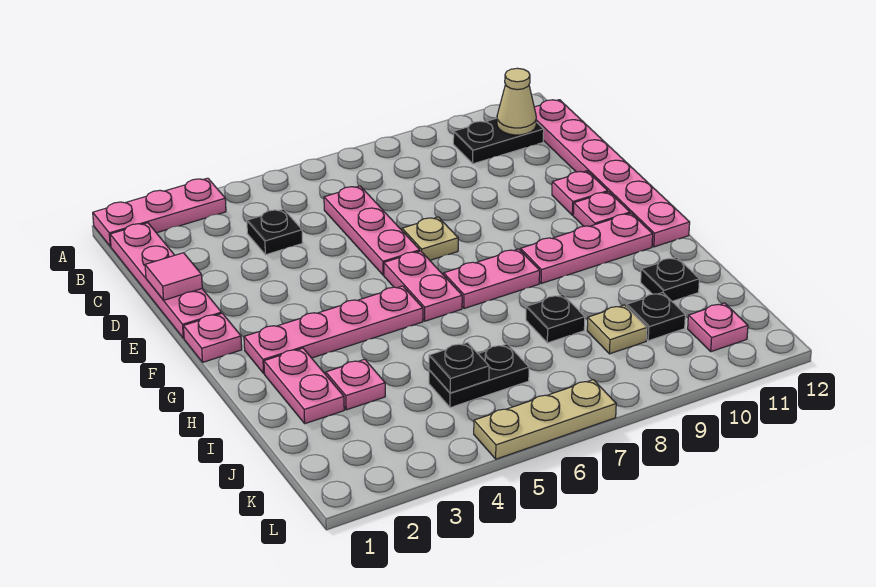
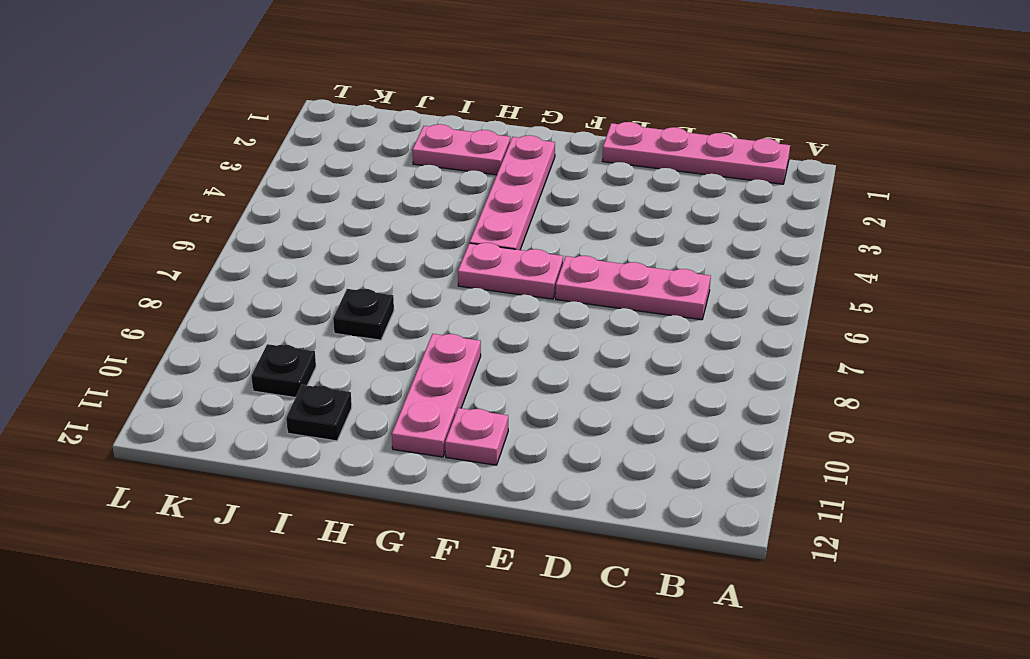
none -> pink plate A1:A3 level 1
none -> black plate B10:B11 level 1
none -> pink plate B12:G12 level 1

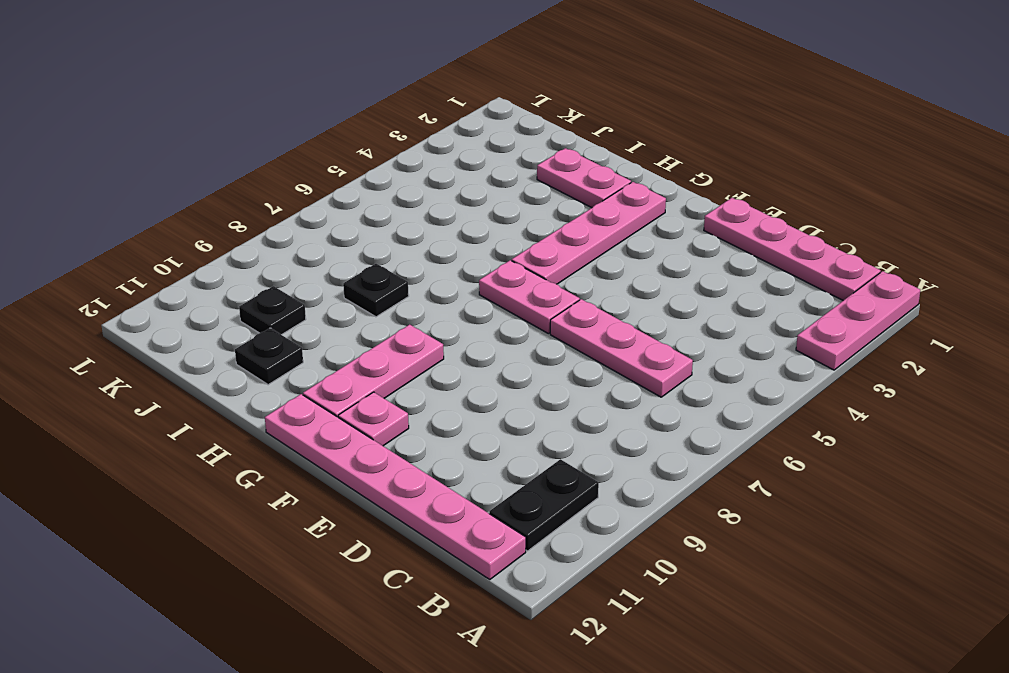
none -> black plate C4 level 1
none -> tan plate E7 level 1
none -> pink plate E11 level 1

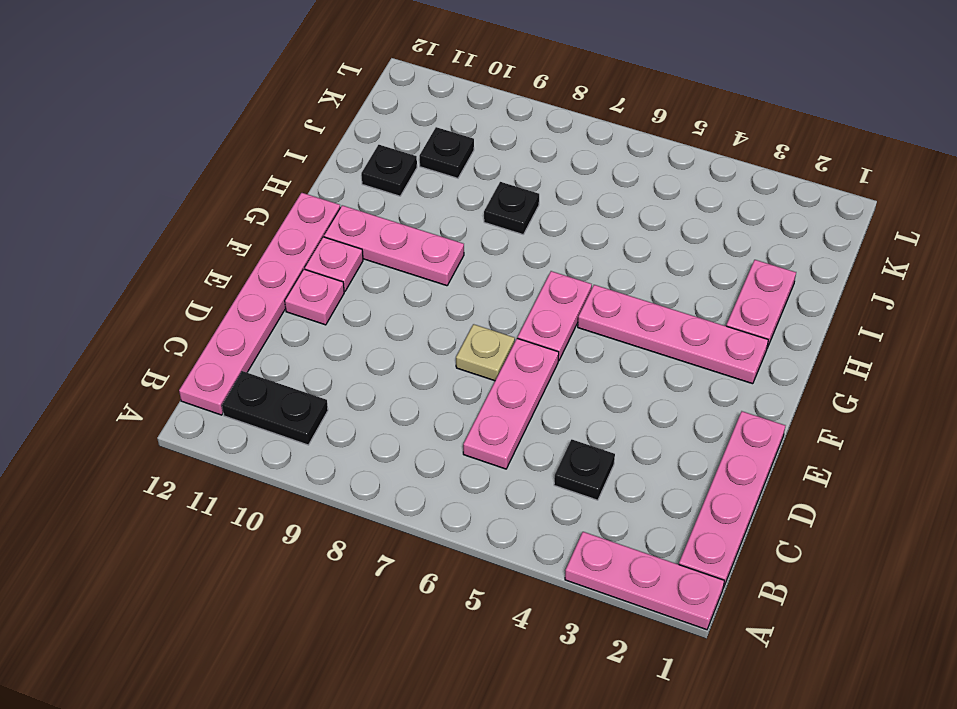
none -> pink plate F1 level 1
none -> pink plate G7:G8 level 1
none -> pink plate I3 level 1

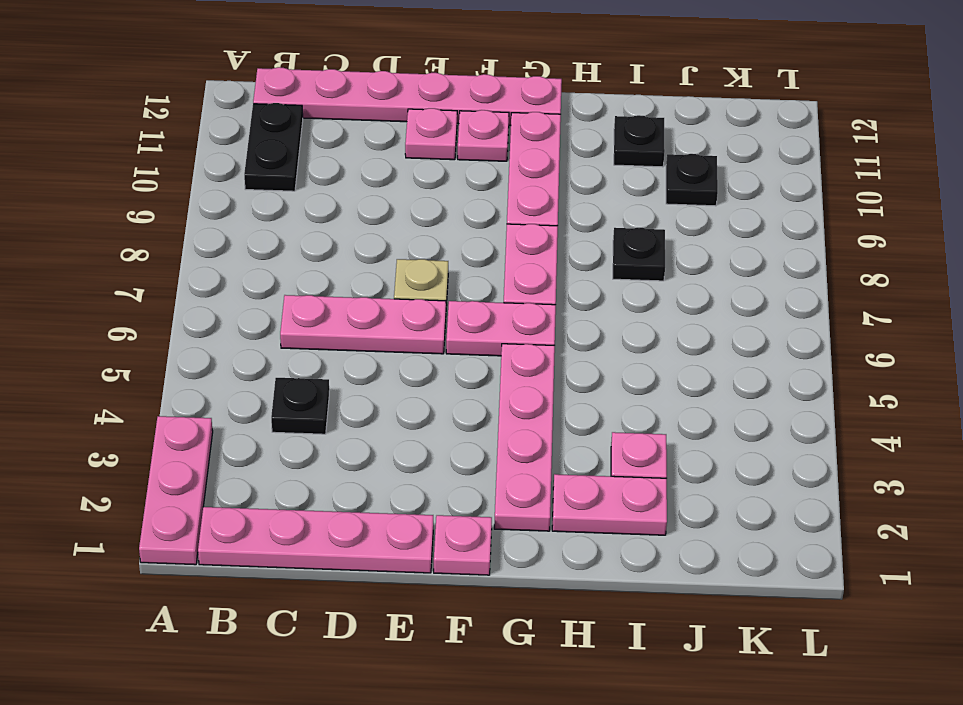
none -> black plate J5:J6 level 1
none -> tan plate J9 level 1
none -> pink plate K11 level 1

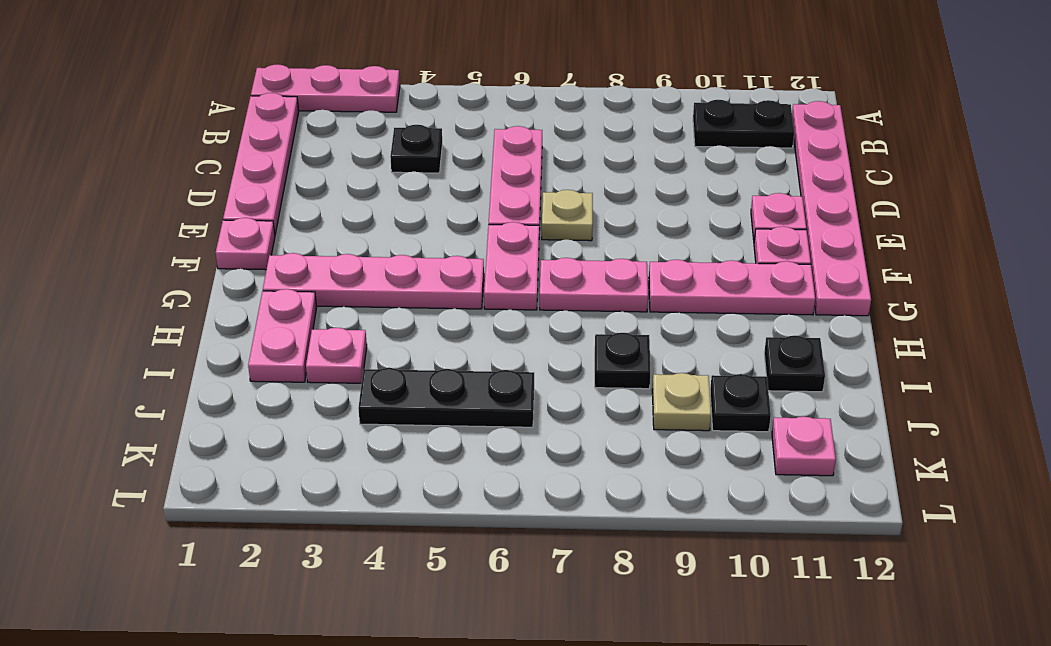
black plate J4:J6 level 1 -> black plate J5:J6 level 1
none -> tan plate L5:L7 level 1
none -> tan cone B11 level 2
none -> pink tile D1 level 2

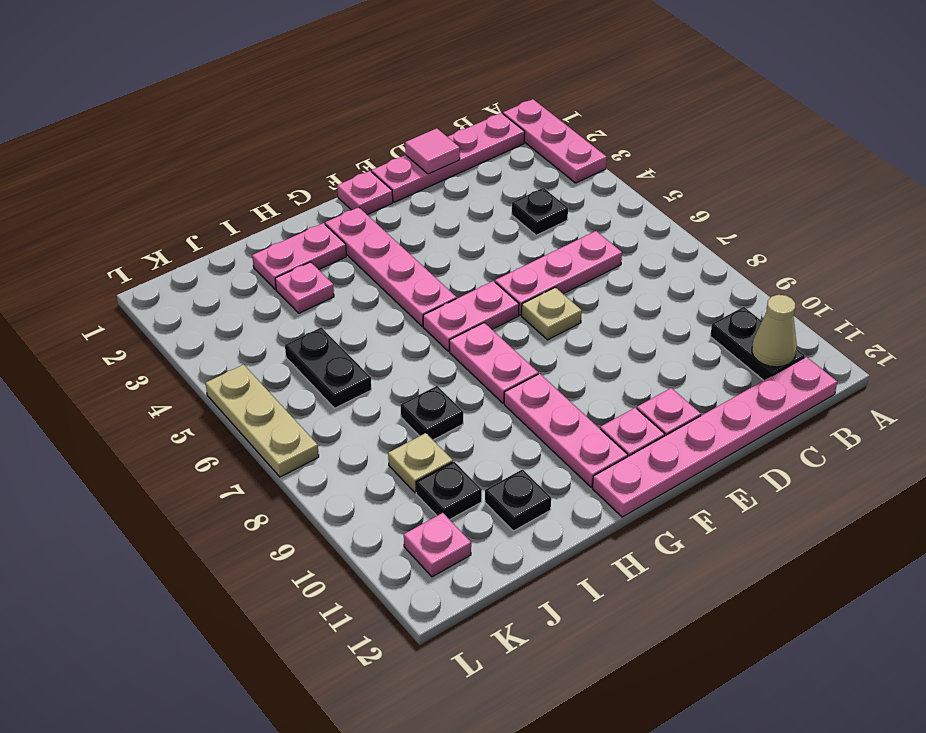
none -> black plate J5 level 2

